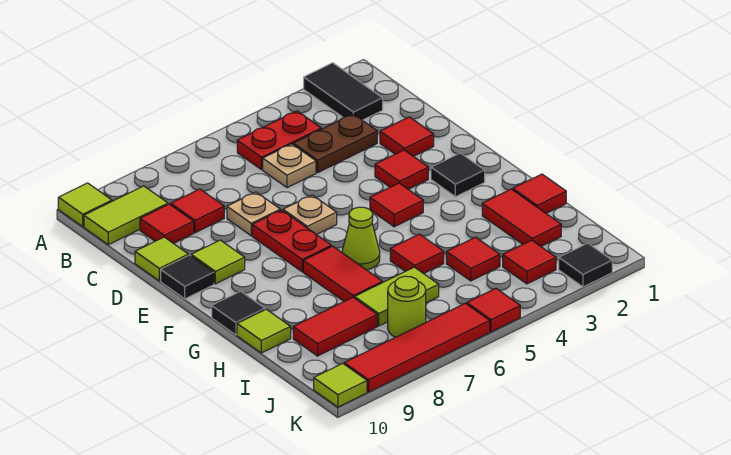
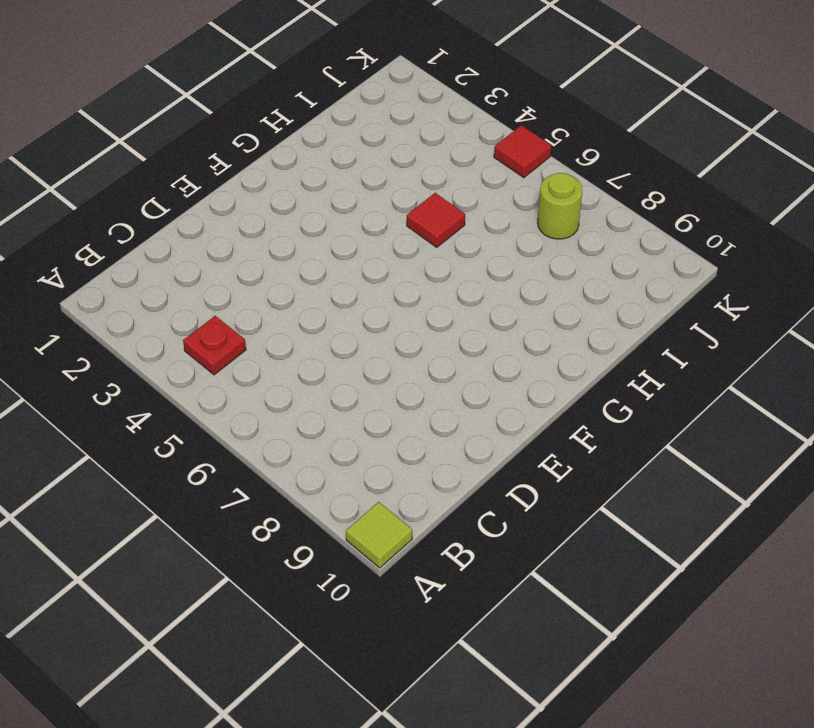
red plate B4 level 1 -> red plate B4:B5 level 1
none -> black tile A2:B2 level 1
none -> lime tile B9:B10 level 1
none -> brown plate C3:C4 level 1
none -> tan plate C5 level 1

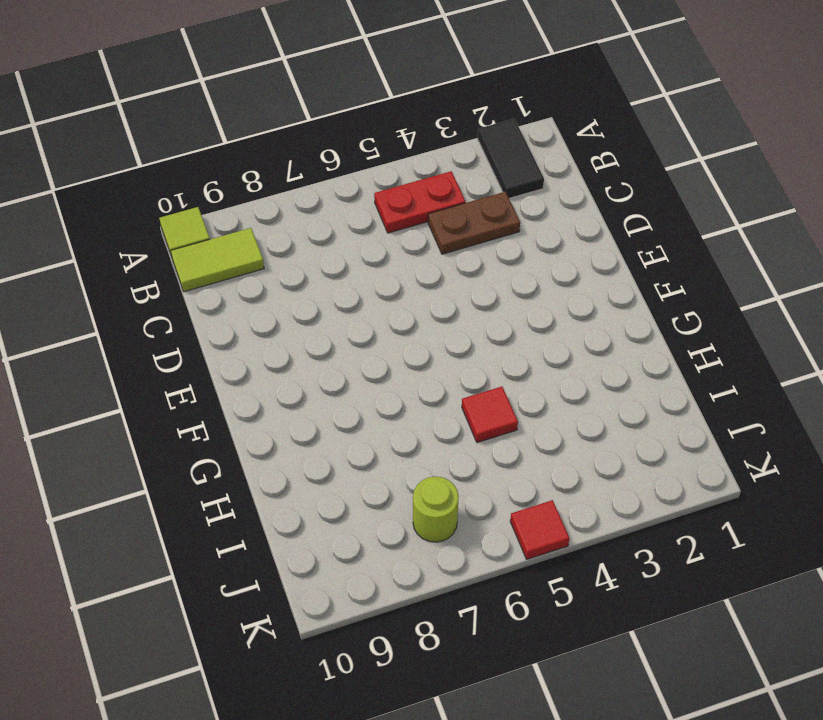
none -> tan plate C5 level 1
none -> red tile C8 level 1
none -> red tile C9 level 1
none -> red tile D2 level 1

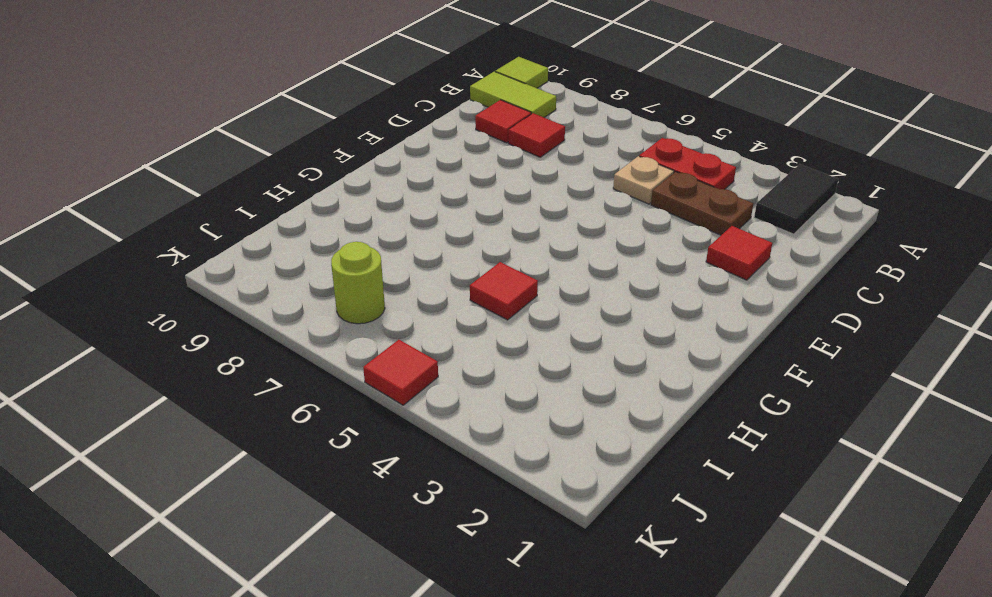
none -> tan plate D7 level 1
none -> lime tile D10 level 1
none -> red tile E3 level 1
none -> tan plate E6 level 1

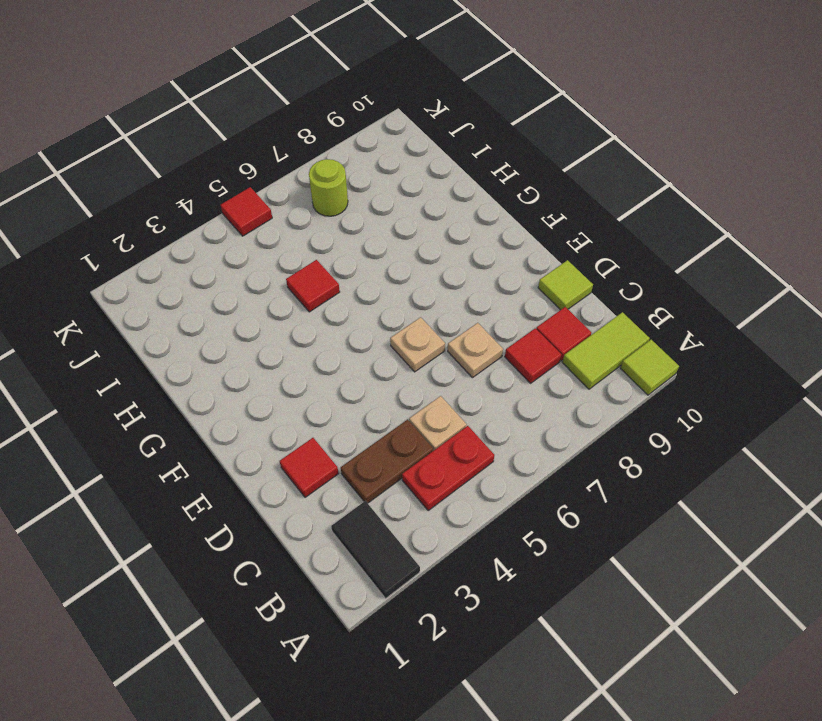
none -> red tile E3 level 1
none -> red plate E7:F7 level 1
none -> lime tile E9 level 1
none -> black tile E10 level 1

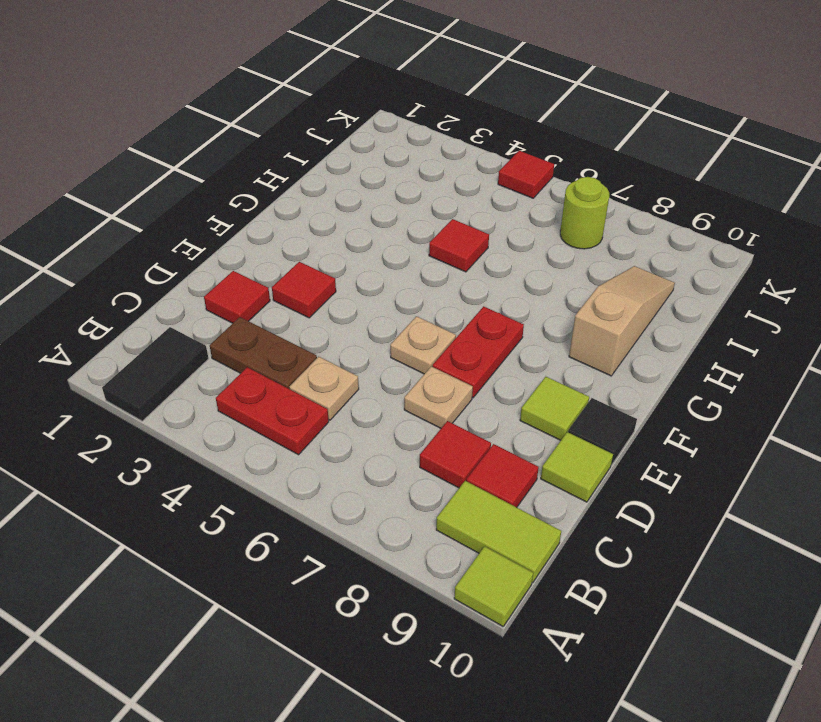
tan slope G9:I9 level 1 top G -> red tile I8:I9 level 1
none -> black tile F2 level 1
none -> red tile F4 level 1
none -> lime cone G6 level 1
none -> red tile G7:H7 level 1

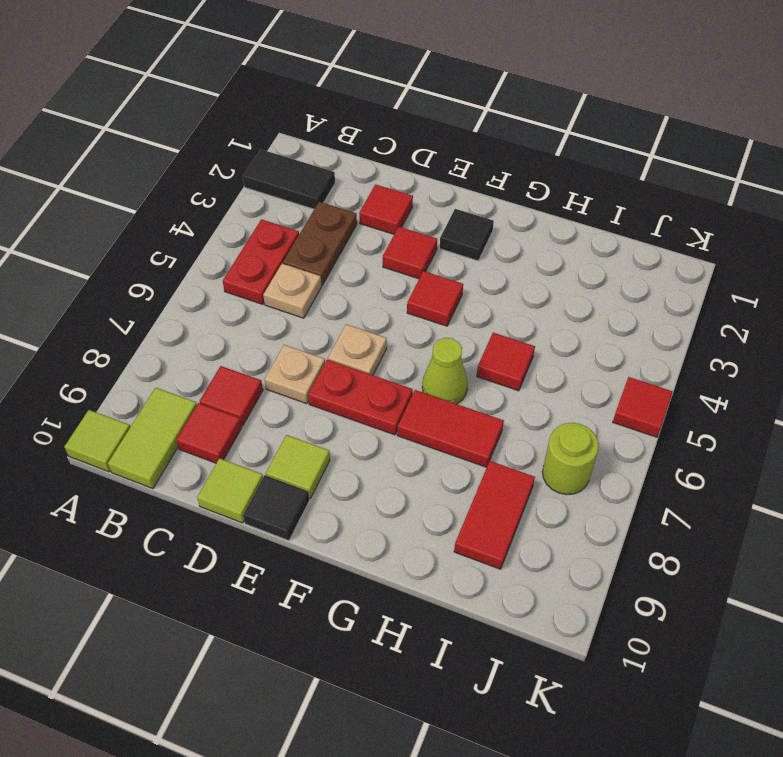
none -> black tile G10 level 1
none -> red tile H1 level 1
none -> red tile H2:I2 level 1
none -> lime tile H10 level 1

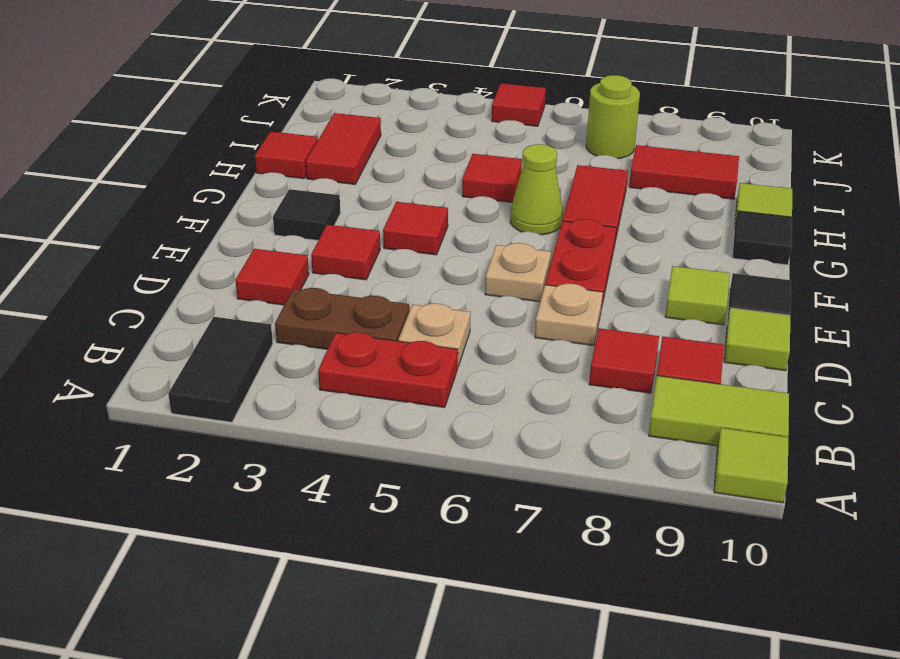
none -> red tile I4 level 1
none -> lime tile I6:I7 level 1
none -> red tile J3 level 1
none -> black tile K2 level 1

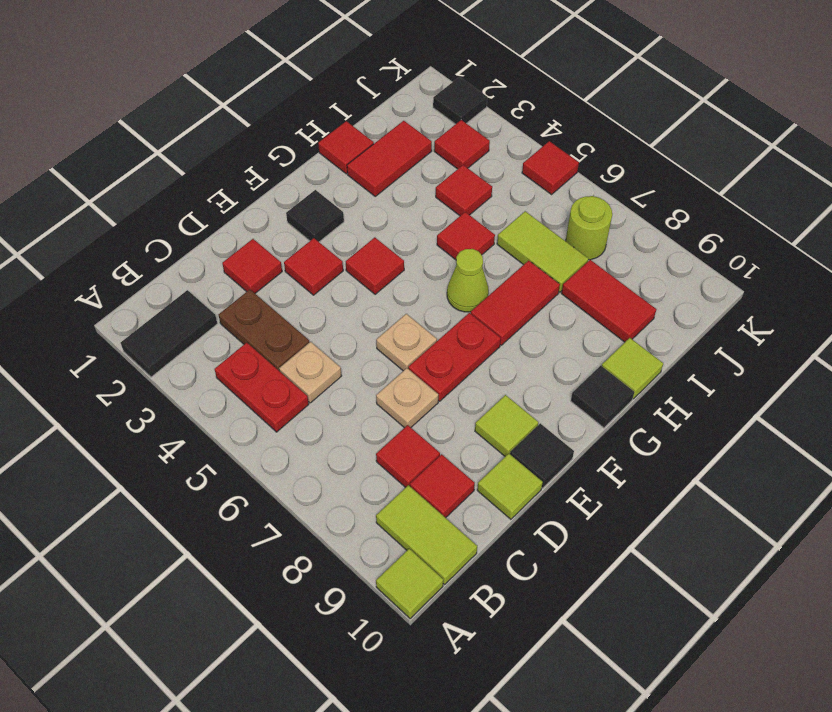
none -> red tile K6:K9 level 1
none -> lime tile K10 level 1

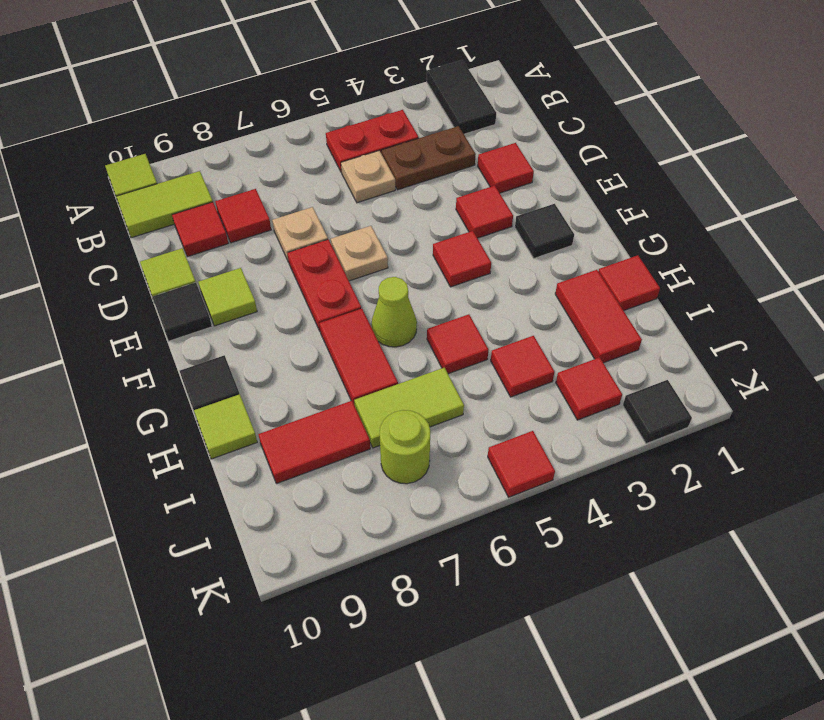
none -> red tile K6:K9 level 1
none -> lime tile K10 level 1

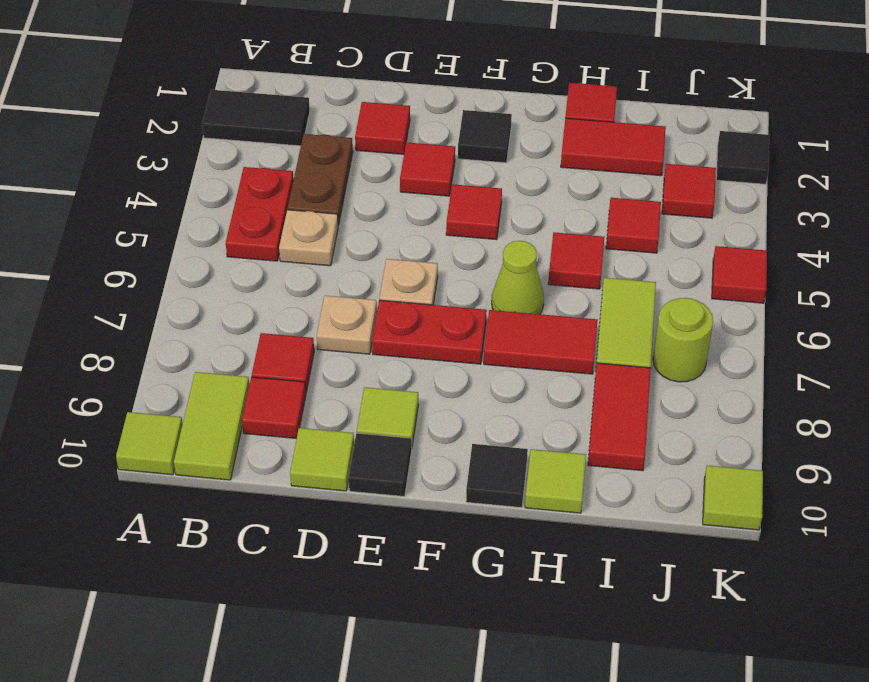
none -> red tile K6:K9 level 1

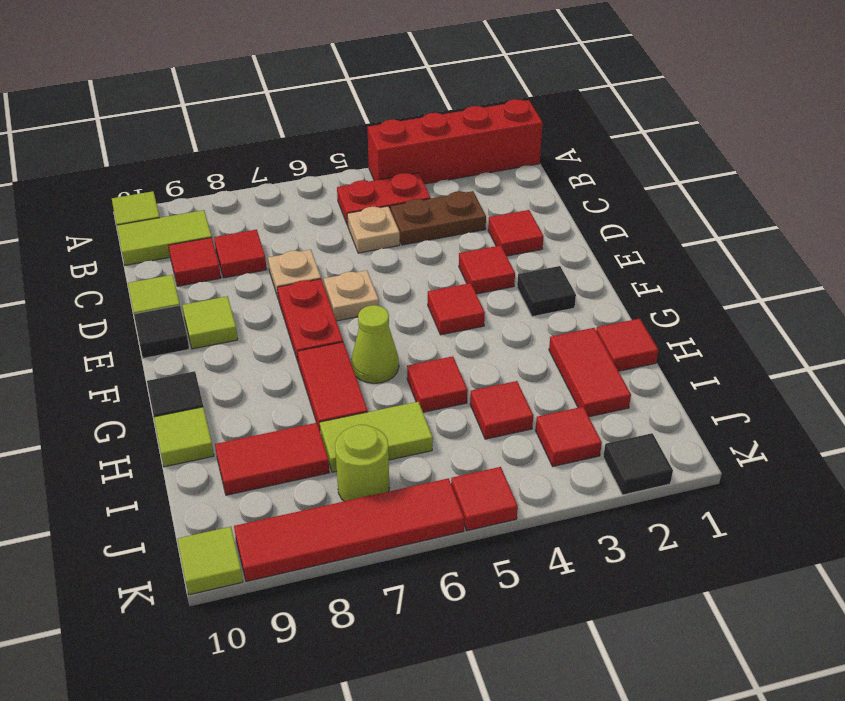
red brick A1:A4 level 1 -> black tile A2:B2 level 1

